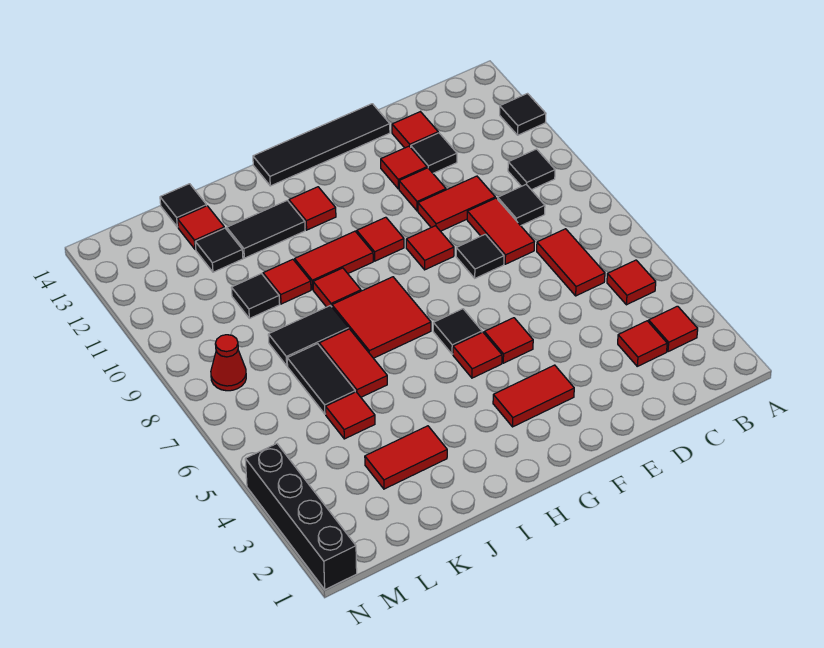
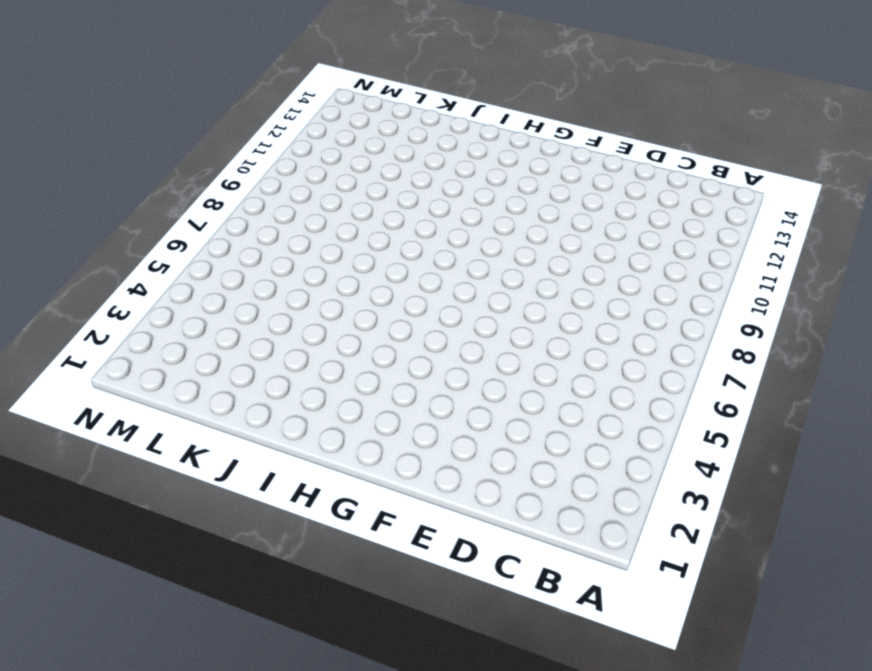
none -> black tile A12 level 1
none -> red tile B3 level 1
none -> red tile B5 level 1
none -> black tile B10 level 1

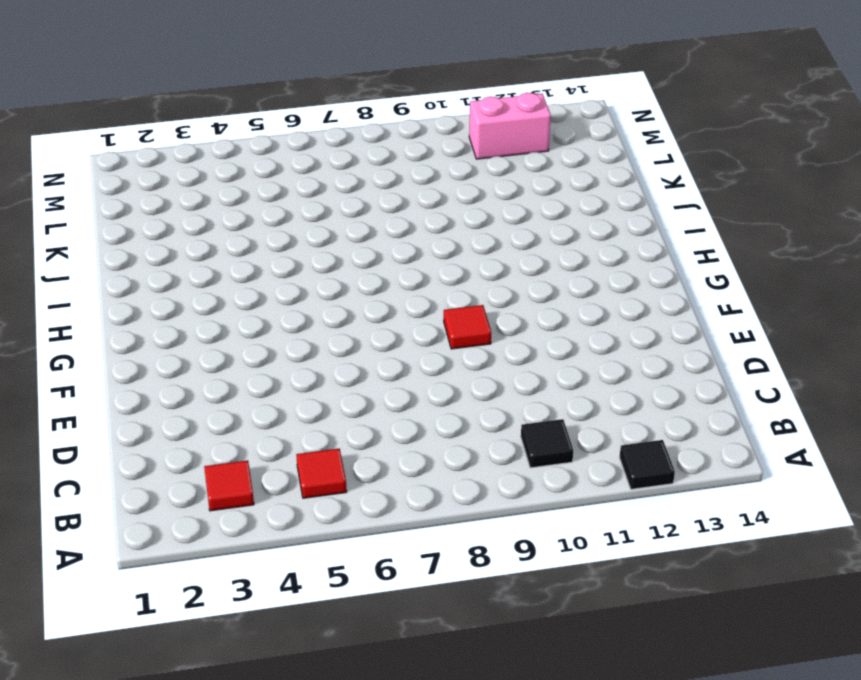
pink brick M11:M12 level 1 -> none
none -> red tile C3 level 1
none -> red tile C6:C7 level 1
none -> black tile C9 level 1
none -> red tile D8:D9 level 1

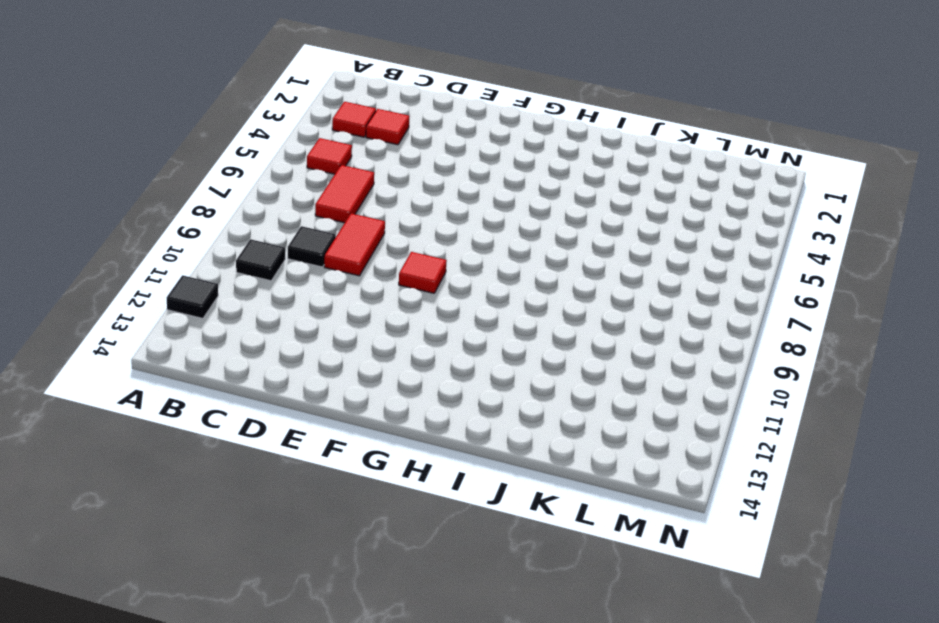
none -> red tile D10:E10 level 1
none -> black tile D12 level 1
none -> red tile D13 level 1
none -> black tile E8 level 1

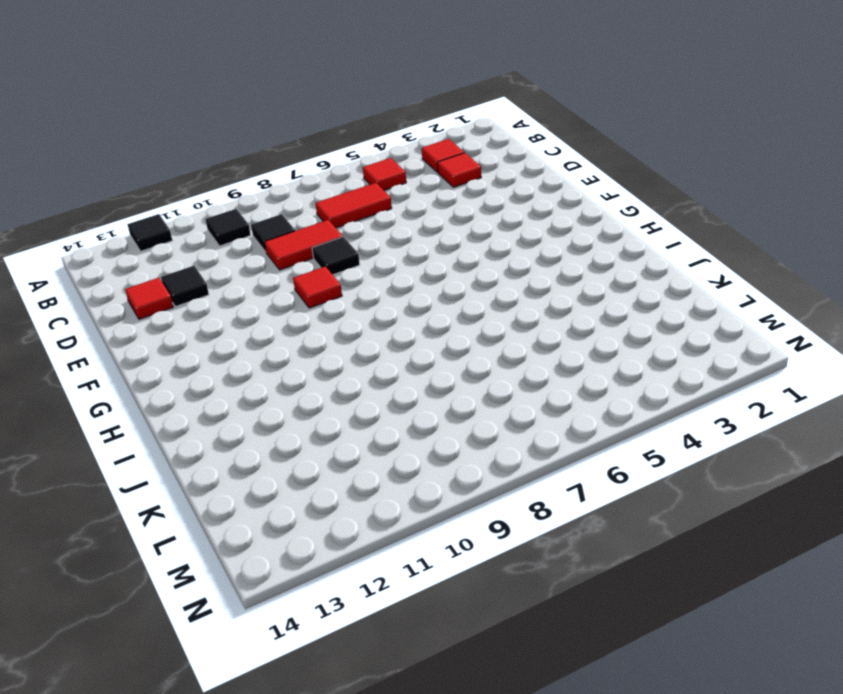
none -> red tile D10:E10 level 1
none -> red tile E11 level 1
none -> red tile E12 level 1
none -> black tile E14:H14 level 1

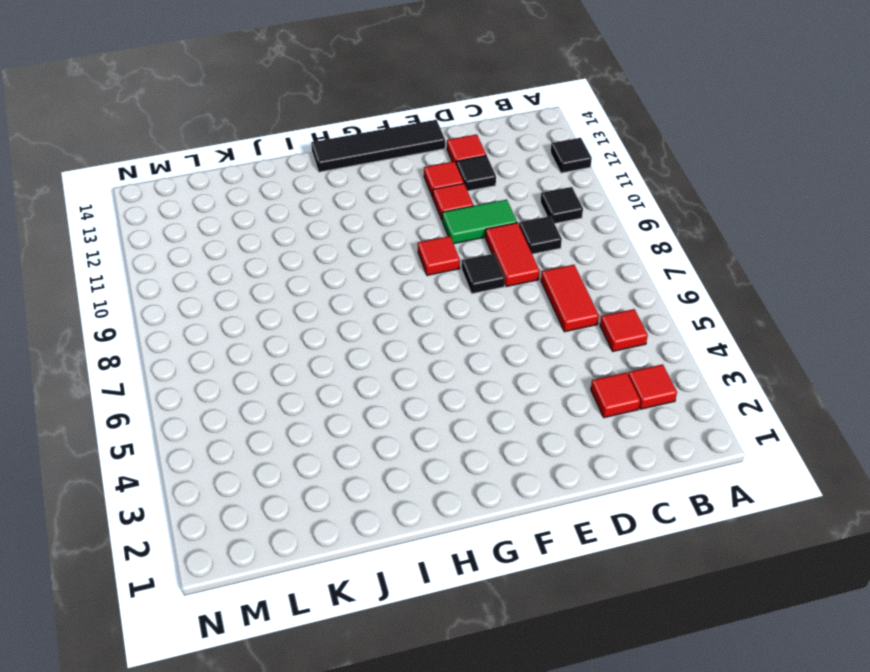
green tile D10:E10 level 1 -> red tile D10:E10 level 1
none -> red tile F3:G3 level 1
none -> red tile F5 level 1
none -> red tile G5 level 1
none -> black tile G6 level 1

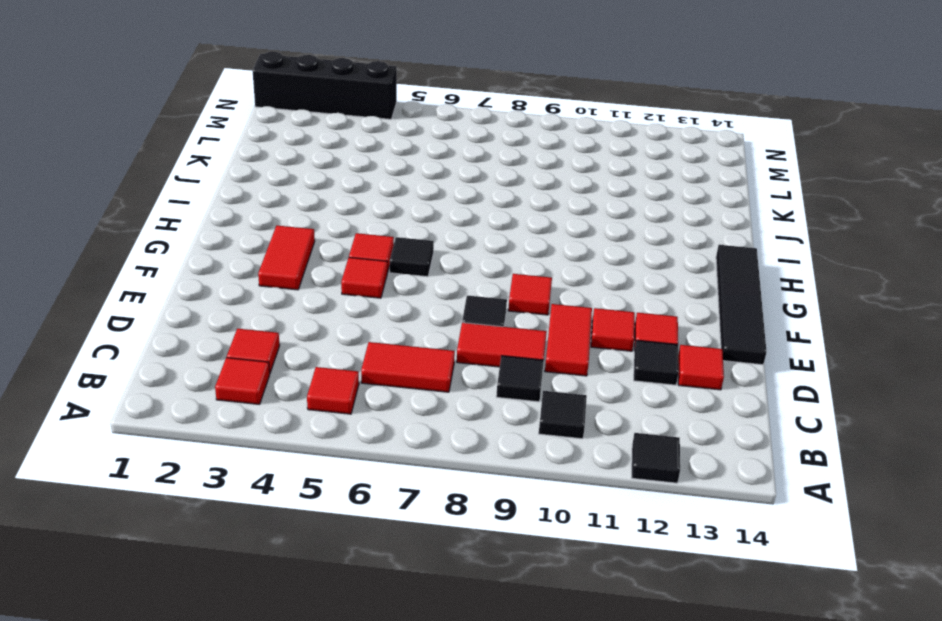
none -> red tile G10 level 1
none -> red tile H7:I8 level 1
none -> red tile H10:I10 level 1
none -> red tile H12 level 1

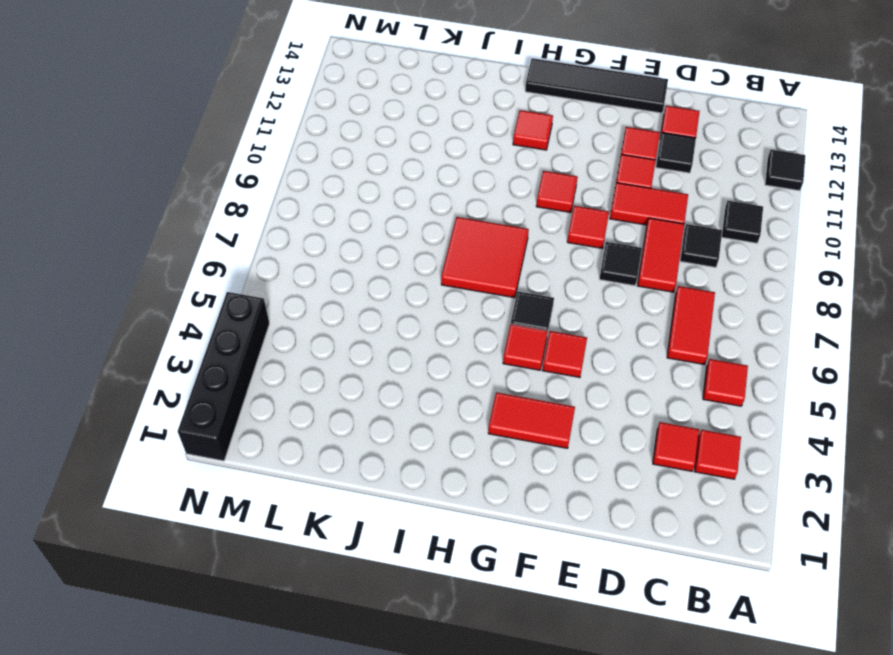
none -> red tile H10:I10 level 1
none -> red tile I9 level 1
none -> black tile I12:J12 level 1
none -> red tile J3:K3 level 1

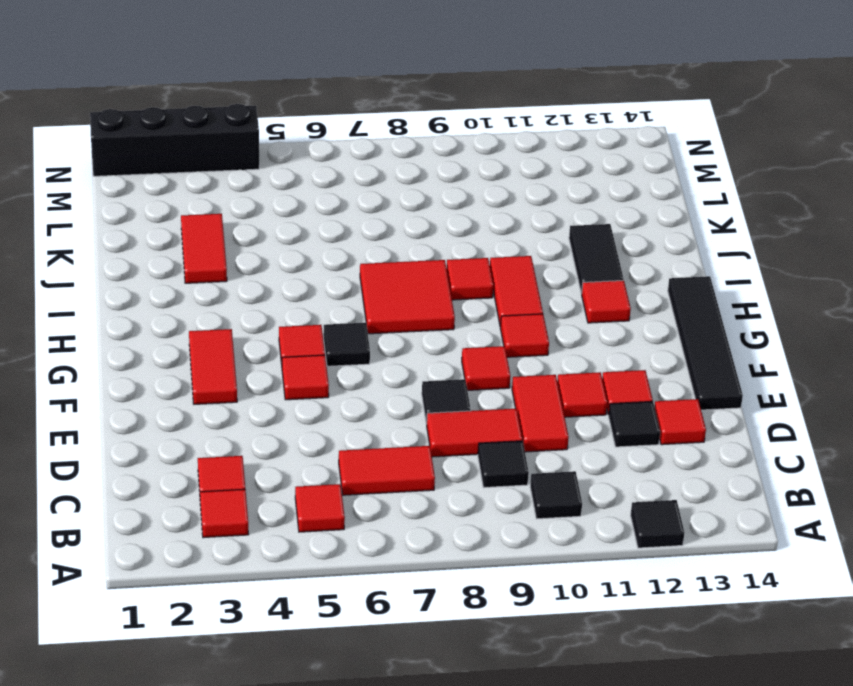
none -> red tile J6:J7 level 1
none -> black tile J8:K8 level 1
none -> red tile J10 level 1
none -> red tile K5 level 1

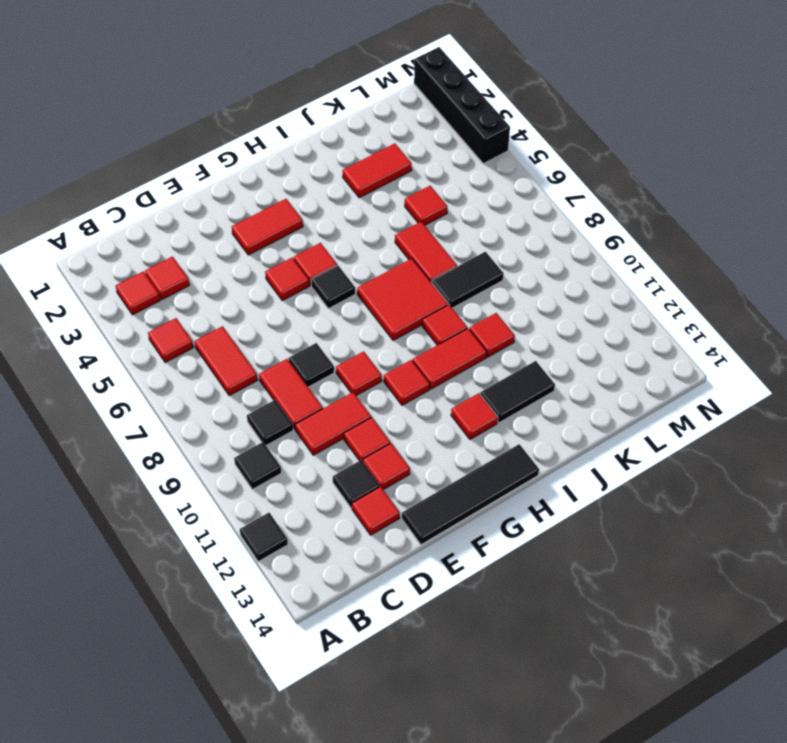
none -> black tile K6:K7 level 1
none -> black tile K10 level 1
none -> black tile K12 level 1
none -> red tile K13 level 1

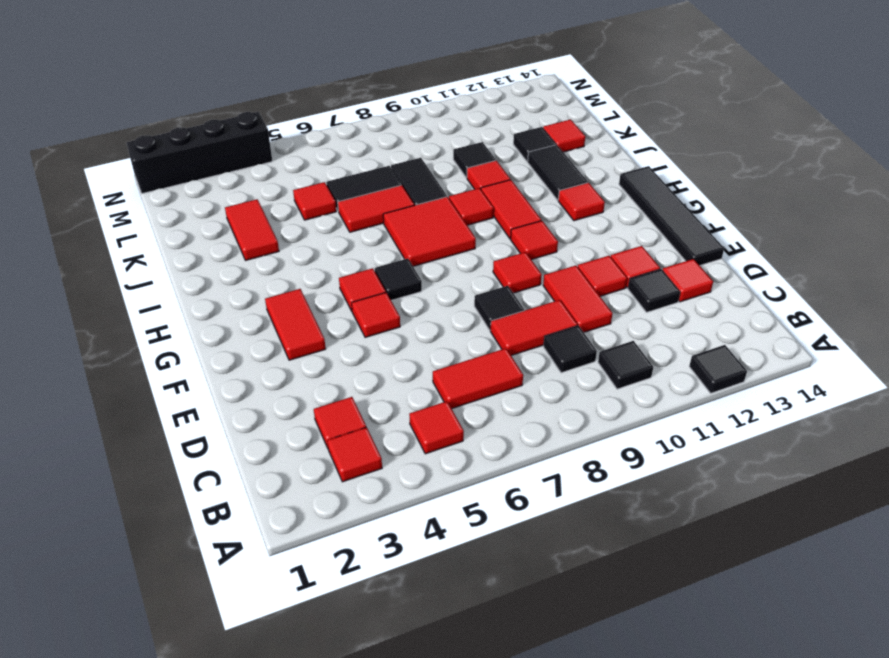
none -> black tile K14 level 1
none -> red cone M8 level 1

